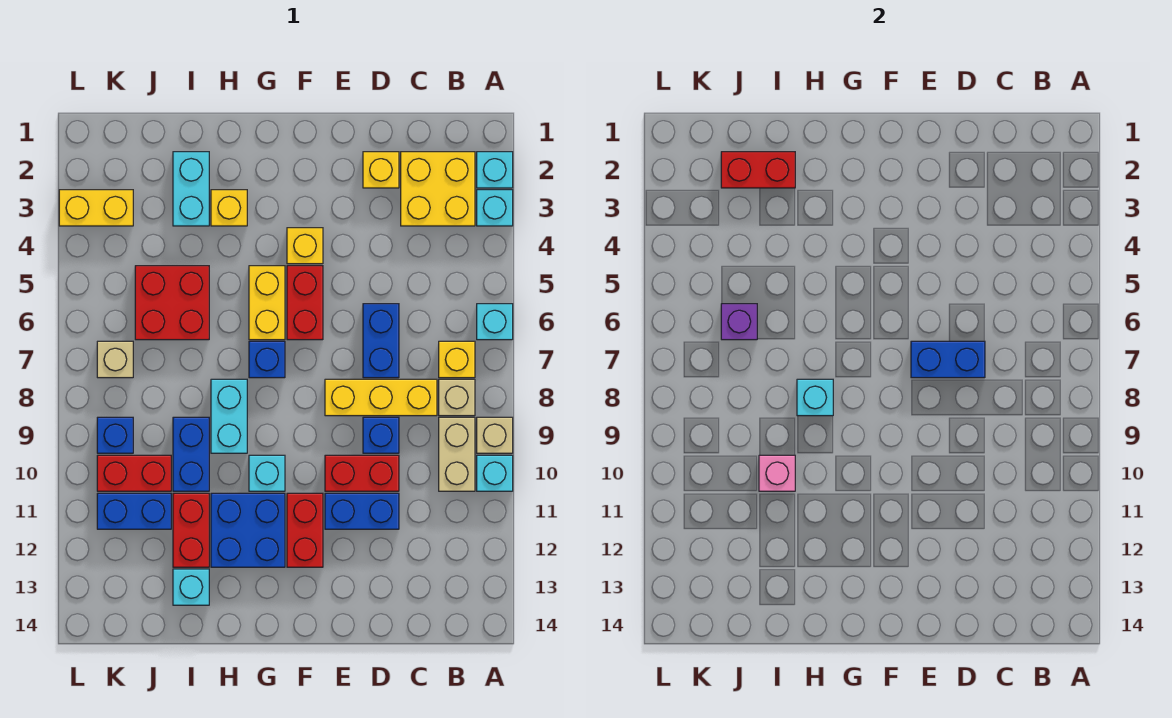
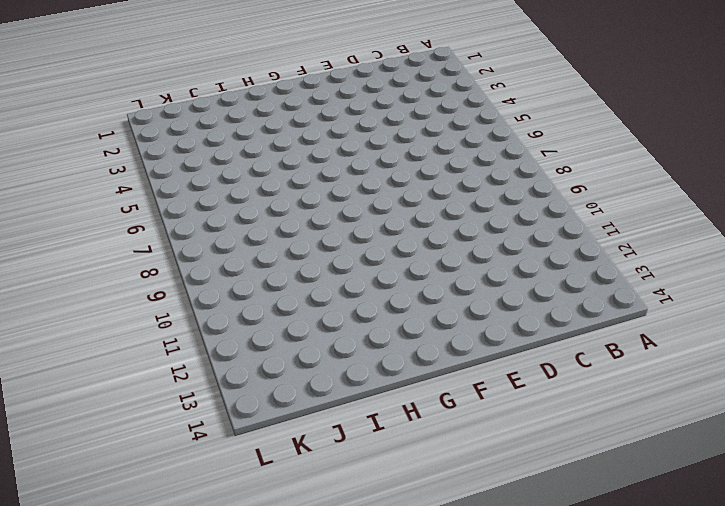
none -> cyan brick A2 level 1
none -> cyan brick A3 level 1
none -> cyan brick A6 level 1
none -> tan brick A9 level 1

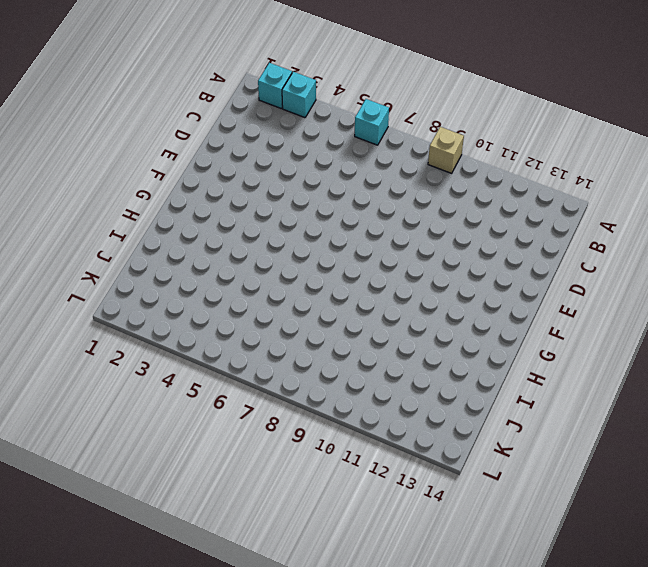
none -> cyan brick A10 level 1
none -> yellow brick B2:C3 level 1
none -> yellow brick B7 level 1
none -> tan brick B8 level 1

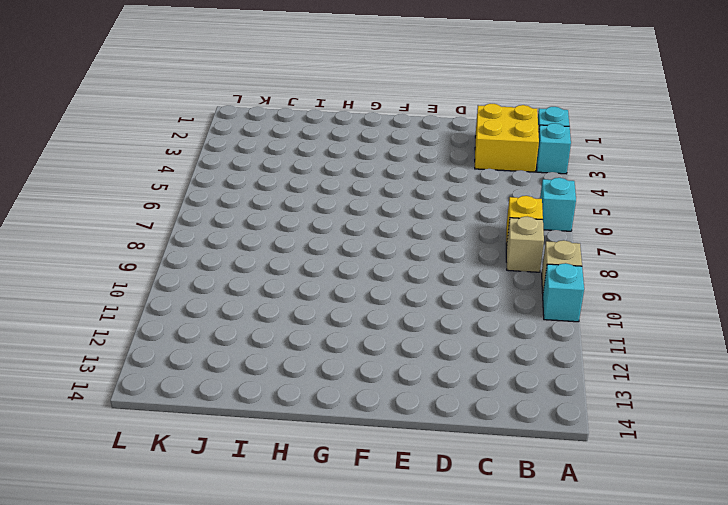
none -> tan brick B9:B10 level 1
none -> yellow brick C8:E8 level 1
none -> yellow brick D2 level 1
none -> blue brick D6:D7 level 1

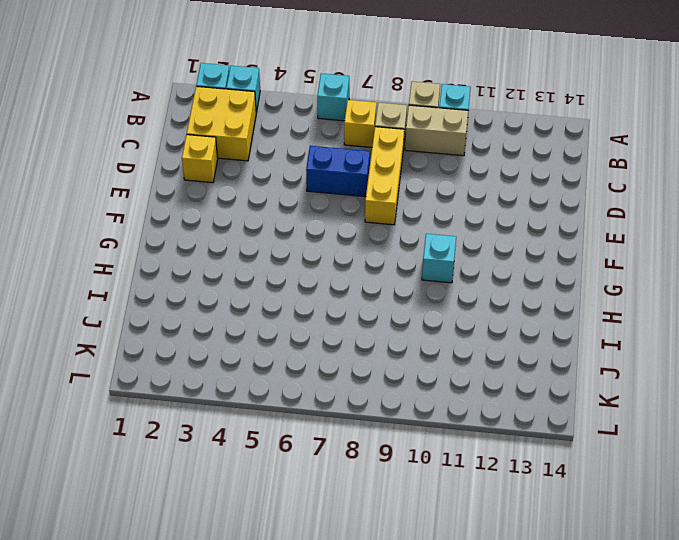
none -> blue brick D9 level 1
none -> red brick D10:E10 level 1
none -> blue brick D11:E11 level 1
none -> yellow brick F4 level 1

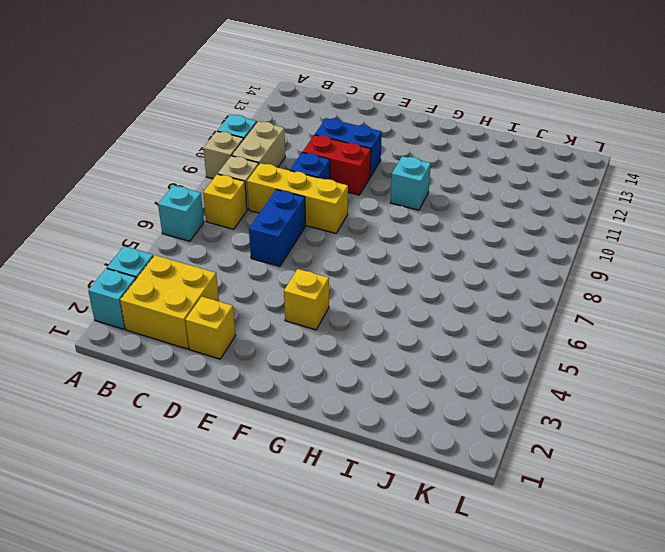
none -> red brick F5:F6 level 1
none -> red brick F11:F12 level 1
none -> yellow brick G5:G6 level 1
none -> blue brick G7 level 1

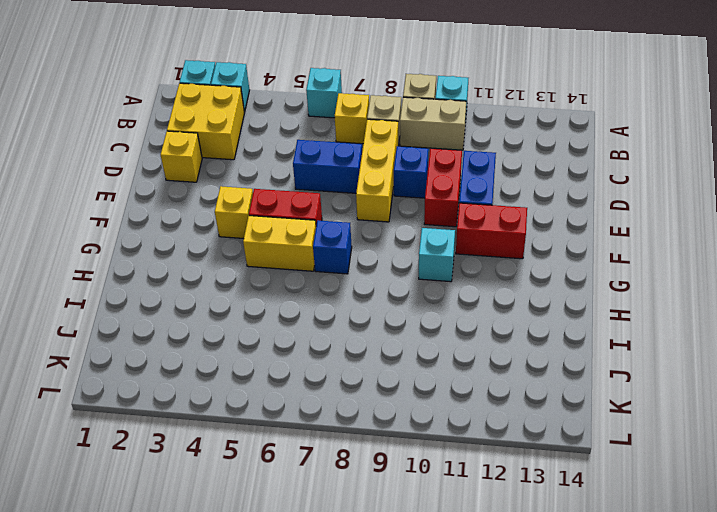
none -> blue brick G11:H12 level 1
none -> yellow brick H3 level 1
none -> cyan brick H8:H9 level 1
none -> cyan brick I2:I3 level 1

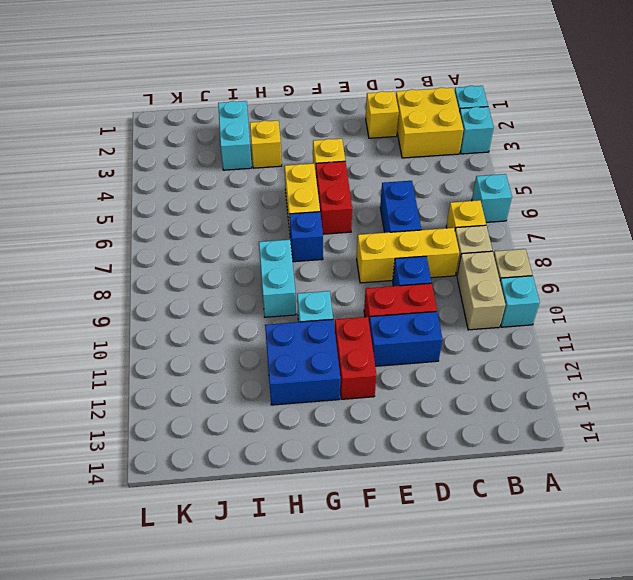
none -> red brick I5:J6 level 1
none -> blue brick I9:I10 level 1
none -> red brick I11:I12 level 1
none -> cyan brick I13 level 1

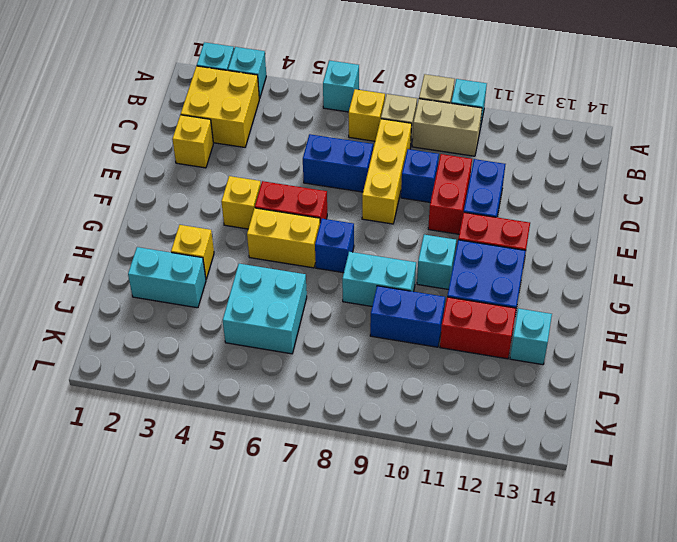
cyan brick I5:J6 level 1 -> red brick I5:J6 level 1
none -> red brick J10:K10 level 1
none -> blue brick J11:K11 level 1
none -> yellow brick K3:L3 level 1
none -> tan brick K7 level 1

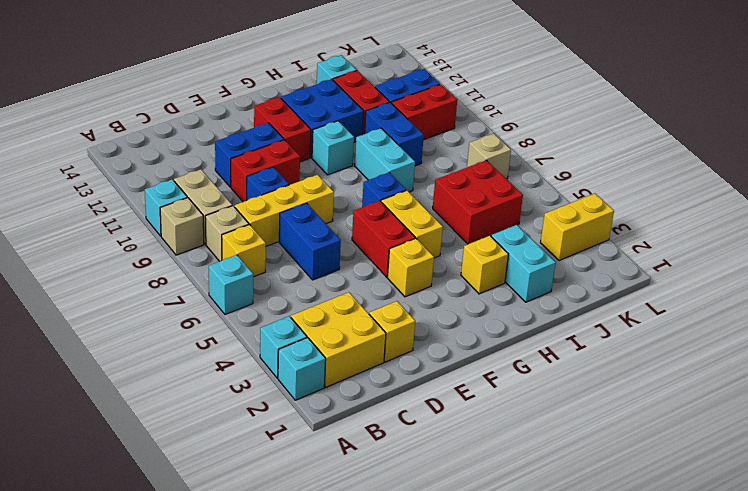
none -> blue brick K9 level 1
none -> blue brick D7:E7 level 2
none -> cyan brick H8 level 2
none -> red brick I2:J2 level 2

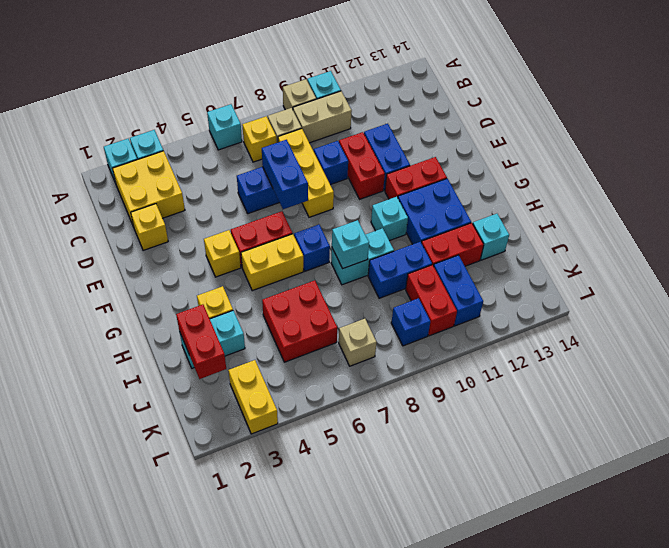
none -> pink brick I10 level 2
none -> purple brick J6 level 2

